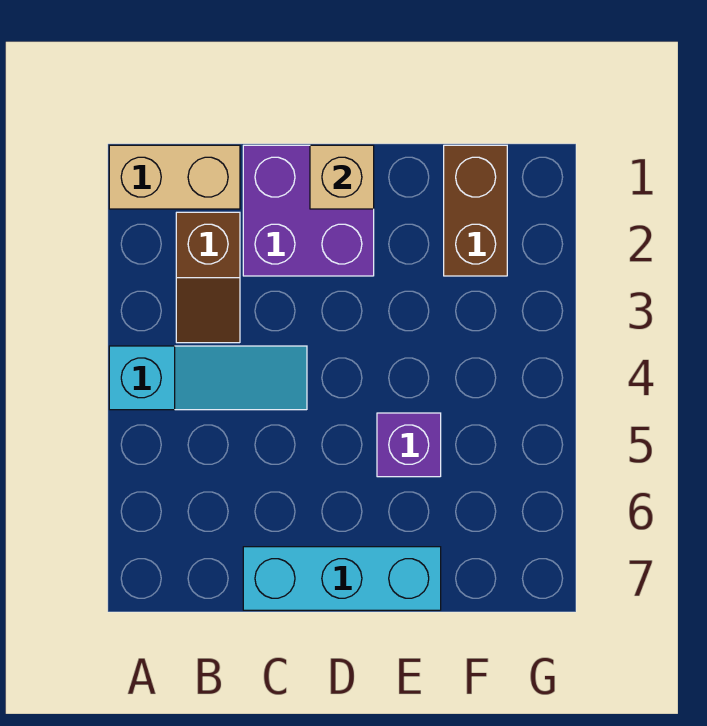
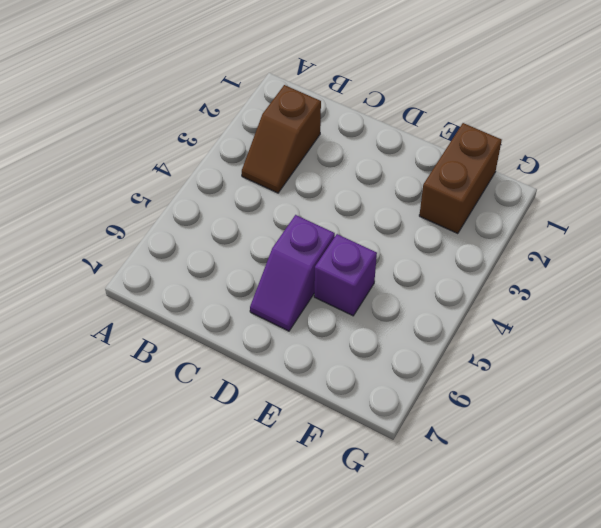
purple slope D5:D6 level 1 top 5 -> none
none -> tan brick A1:B1 level 1
none -> cyan slope A4:C4 level 1 top A

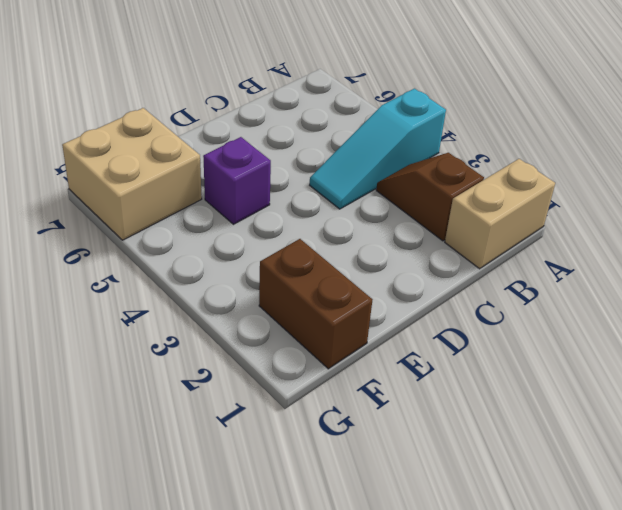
tan brick F6:G7 level 1 -> none
none -> purple brick C1:D2 level 1
none -> cyan brick C7:E7 level 1

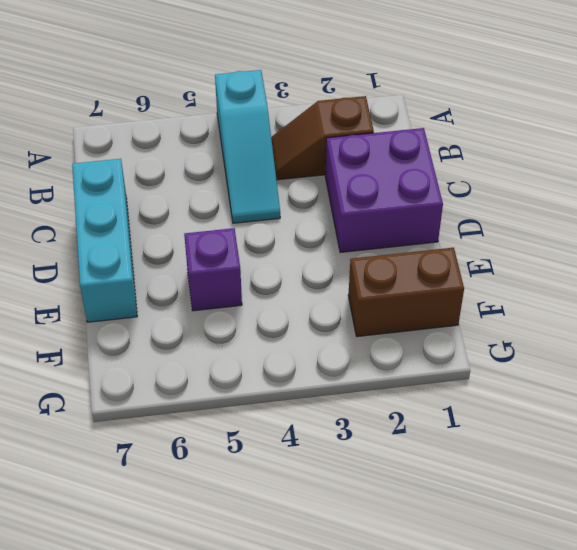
none -> tan brick A1:B1 level 1
none -> tan brick D1 level 2

